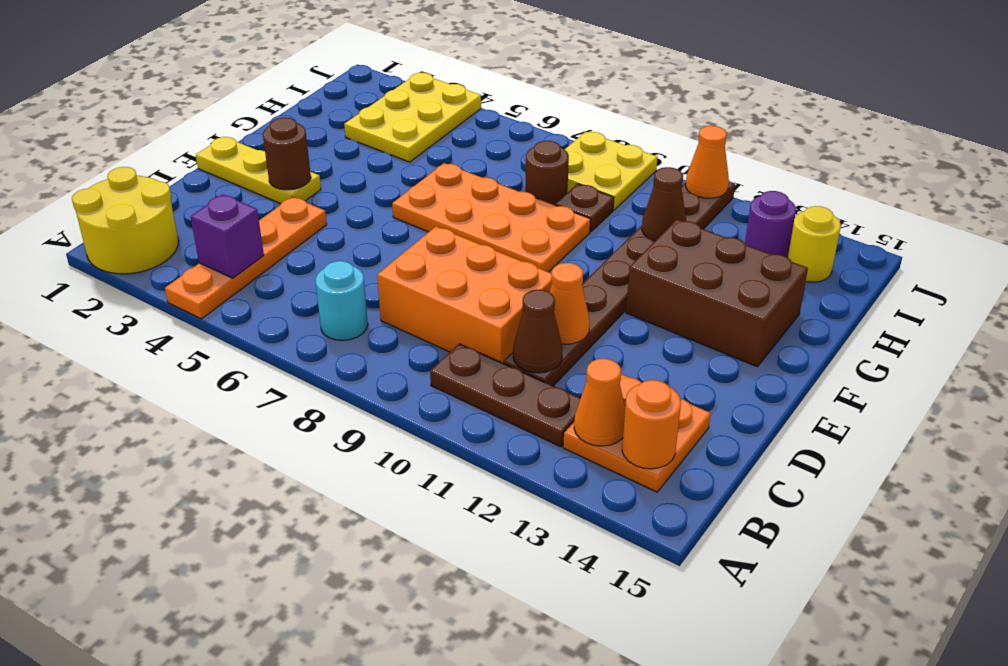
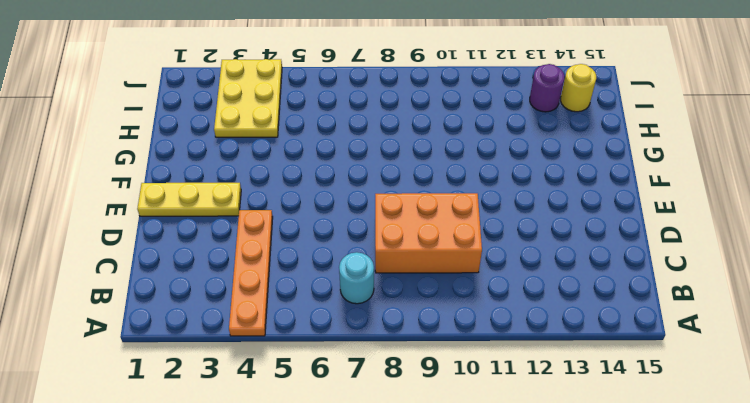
none -> yellow round brick A1:B2 level 1
none -> brown plate B10:B12 level 1
none -> orange plate B13:C14 level 1

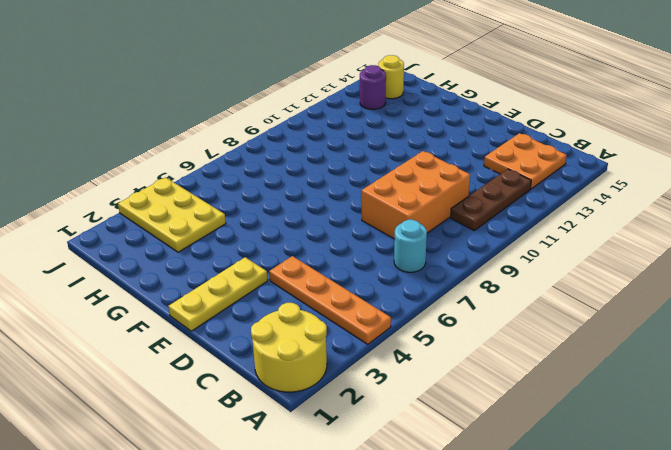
none -> brown plate C11:J11 level 1
none -> orange plate F6:G9 level 1
none -> brown brick F12:G14 level 1

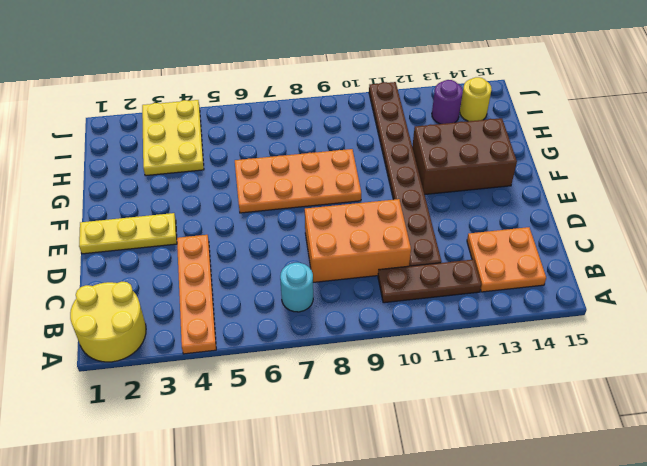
none -> brown round brick H8 level 1
none -> brown plate H9 level 1
none -> yellow plate I8:J9 level 1

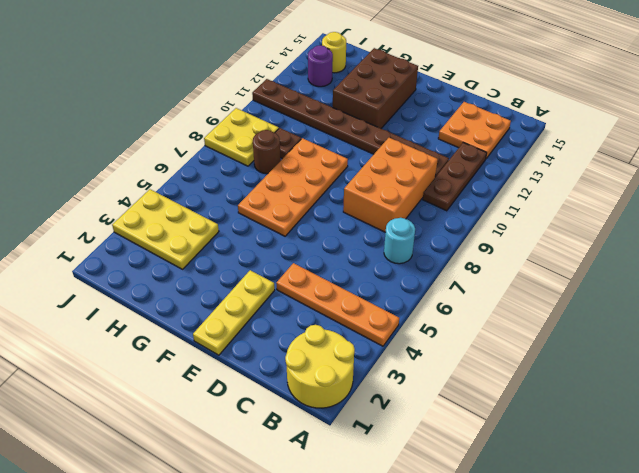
none -> purple brick B4 level 2
none -> orange cone B13 level 2
none -> orange round brick B14 level 2

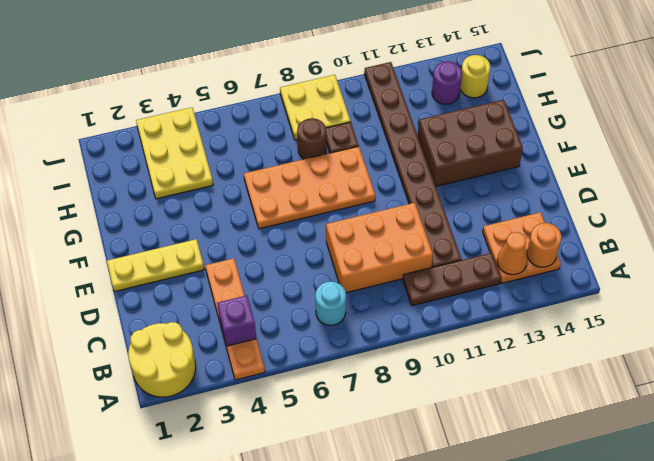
none -> brown cone C11 level 2
none -> orange cone D11 level 2
none -> brown round brick E3 level 2

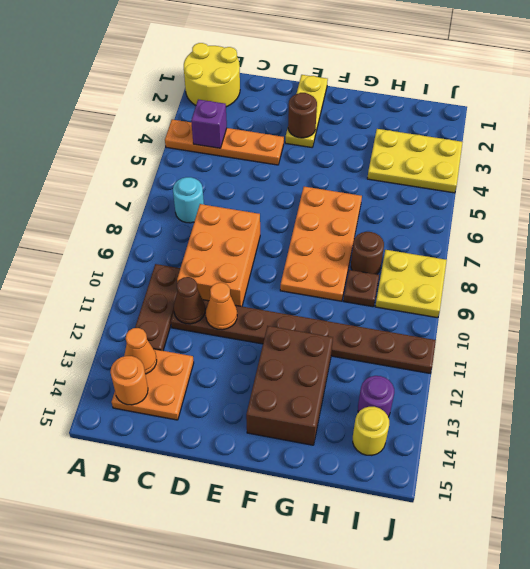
none -> brown cone H11 level 2
none -> orange cone J11 level 2

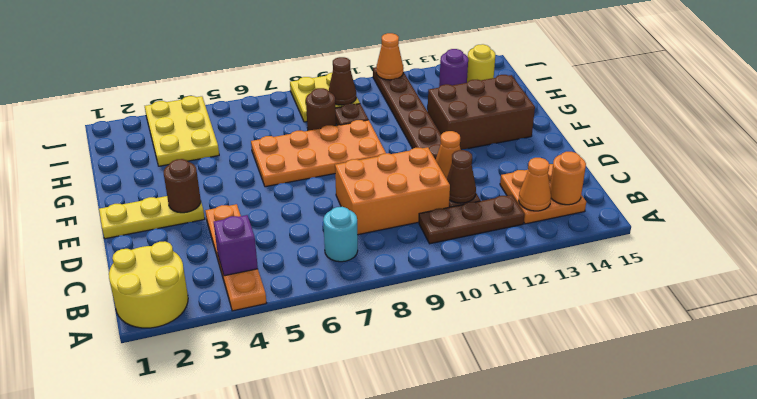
brown cone I9 level 2 -> brown cone H11 level 2

